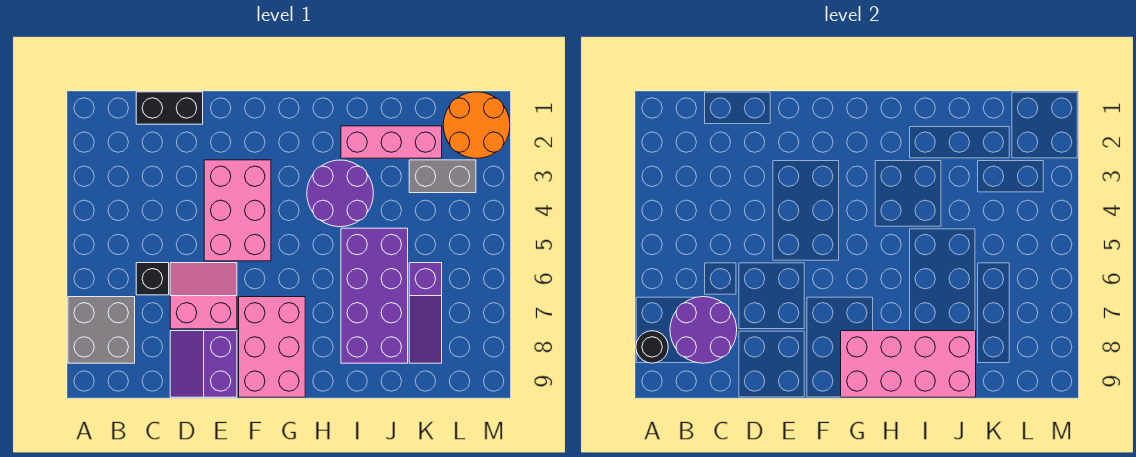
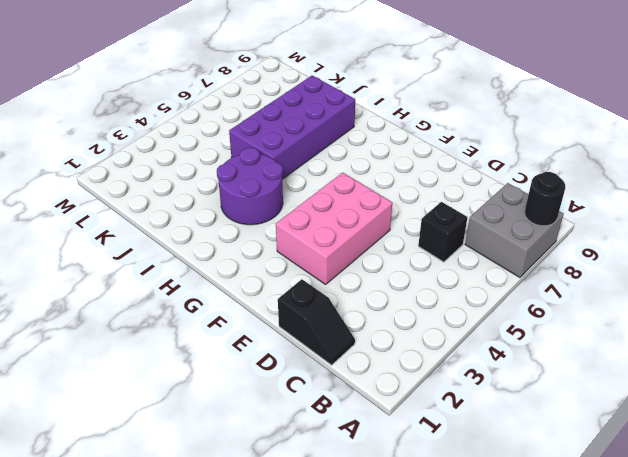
black slope C1:D1 level 1 top D -> black brick C1:D1 level 1
none -> pink slope D6:E7 level 1 top 7
none -> purple slope D8:E9 level 1 top E
none -> pink brick F7:G9 level 1

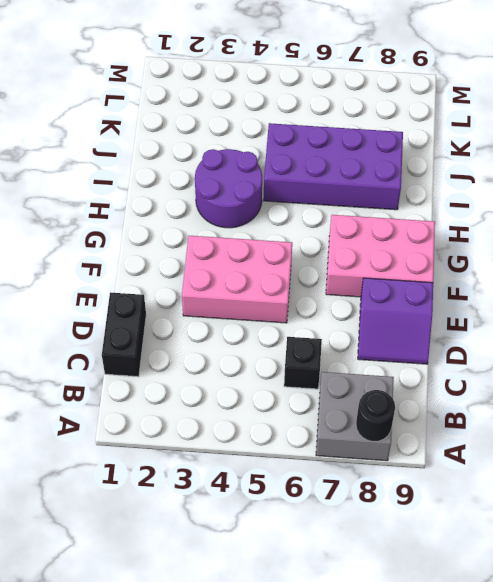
none -> pink slope D6:E7 level 1 top 7
none -> pink brick I2:K2 level 1
none -> grey brick K3:L3 level 1

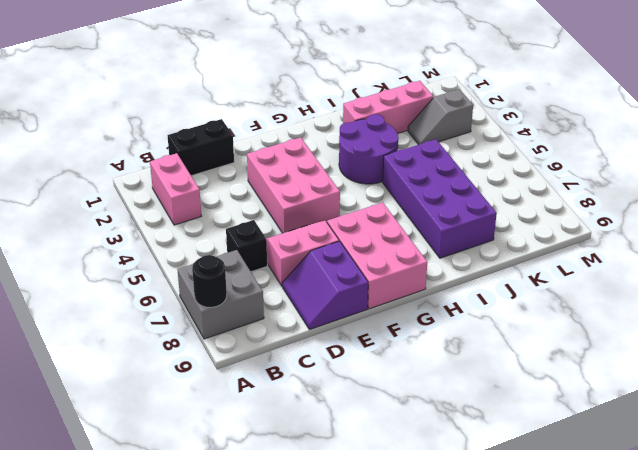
pink brick B2:B3 level 1 -> none
grey slope K3:L3 level 1 top L -> grey brick K3:L3 level 1
none -> purple slope K6:K8 level 1 top 6
none -> orange round brick L1:M2 level 1
none -> purple round brick B7:C8 level 2

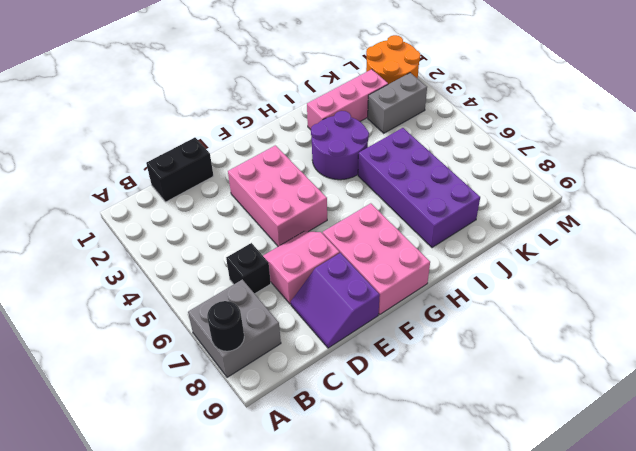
none -> purple slope K6:K8 level 1 top 6
none -> purple round brick B7:C8 level 2
none -> pink brick G8:J9 level 2

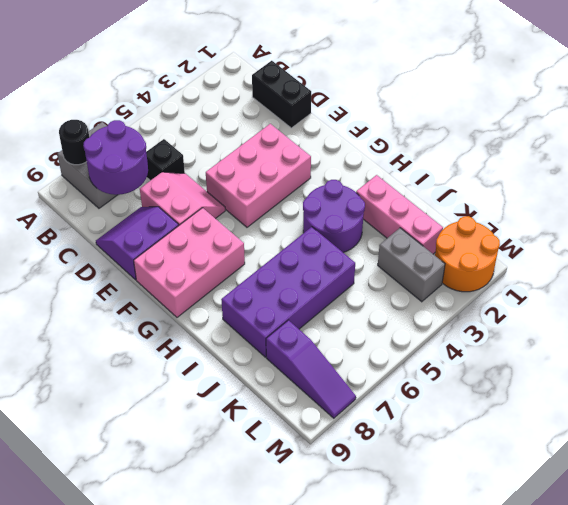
purple slope K8:M8 level 1 top K -> purple slope K6:K8 level 1 top 6
none -> pink brick G8:J9 level 2

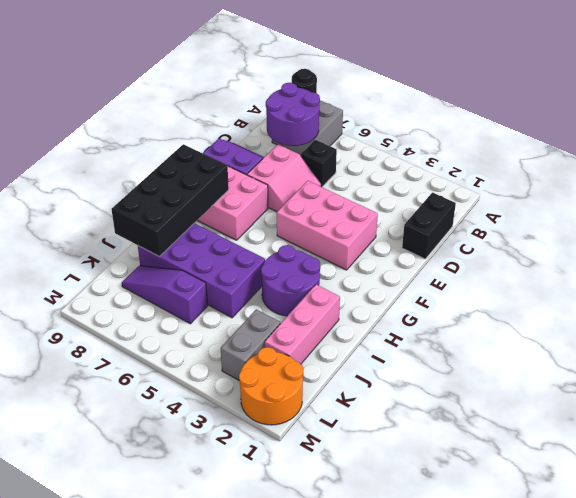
black brick G8:J9 level 2 -> pink brick G8:J9 level 2

